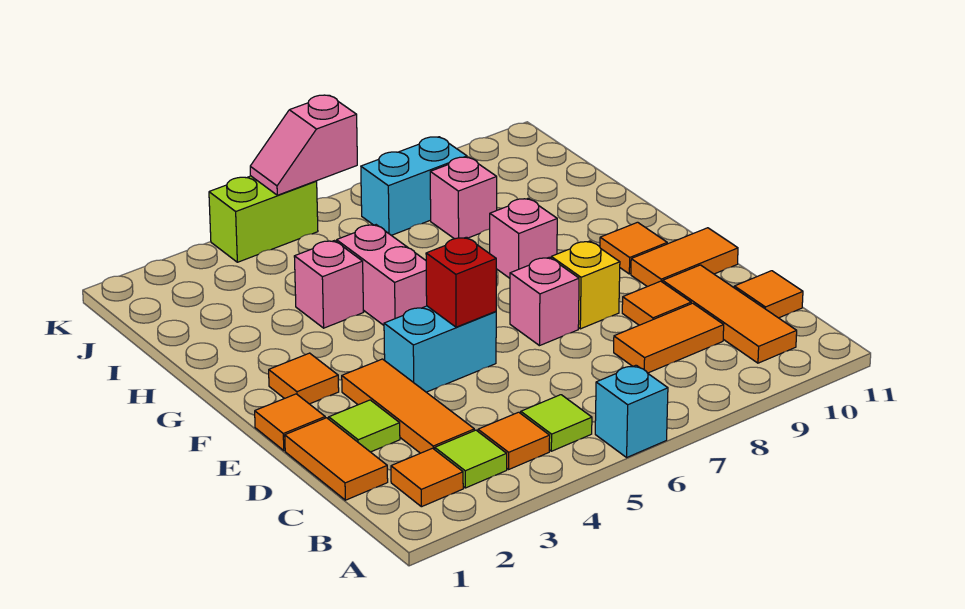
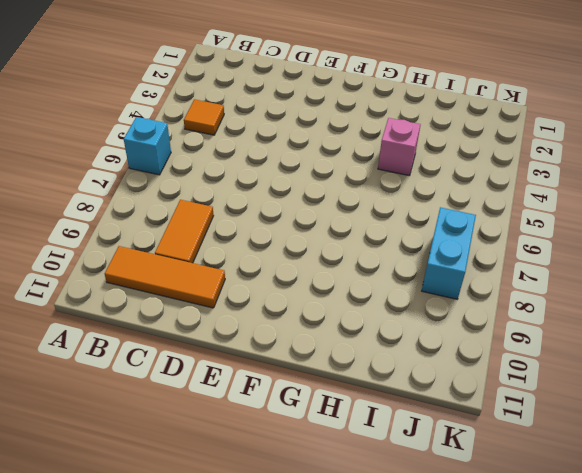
none -> orange tile B2 level 1
none -> lime tile B3 level 1
none -> lime tile B5 level 1

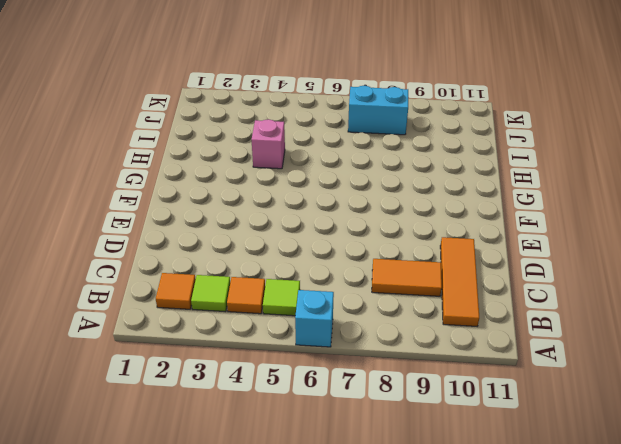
none -> orange tile C1:D1 level 1
none -> orange tile C3:E3 level 1
none -> orange tile C11 level 1

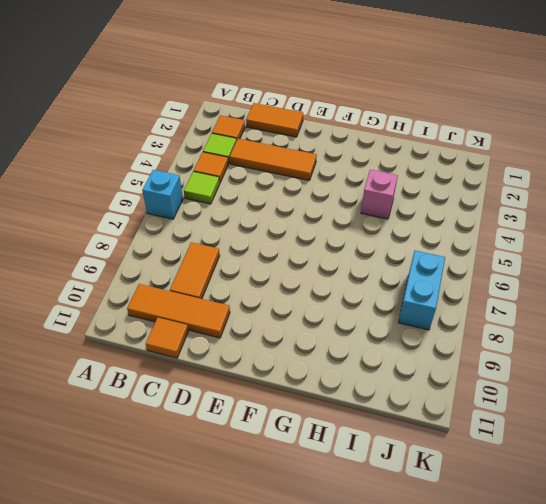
none -> lime tile D2 level 1
none -> orange tile D9 level 1
none -> orange tile E1 level 1

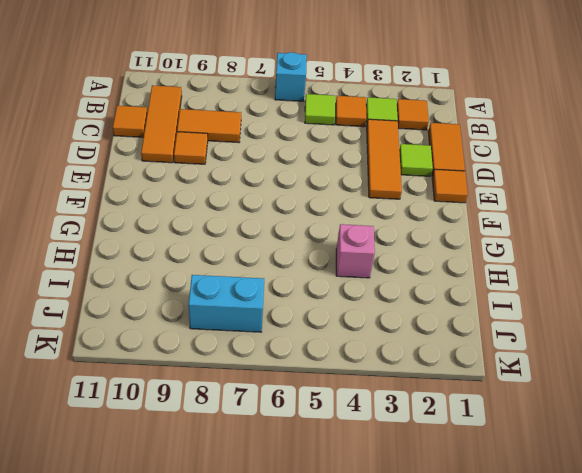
none -> cyan brick E4:E5 level 1
none -> pink brick E7 level 1
none -> yellow brick E8 level 1

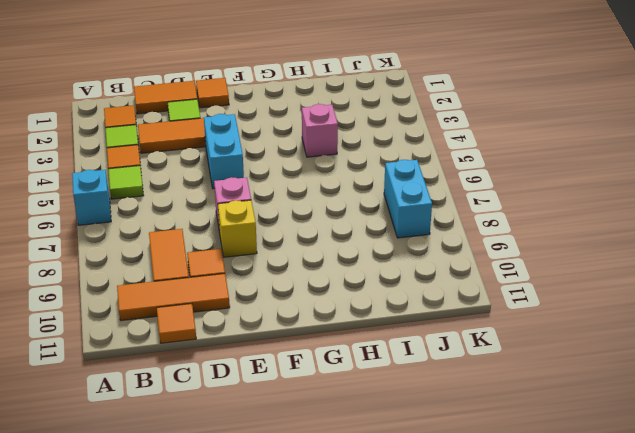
none -> orange tile E10:E11 level 1
none -> orange tile F2 level 1
none -> orange tile F10 level 1

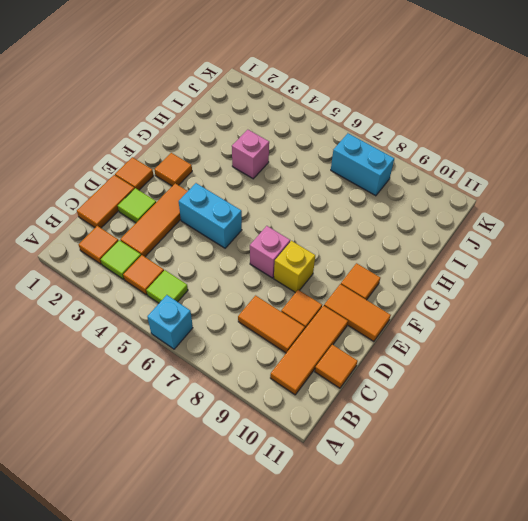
none -> pink brick G5:H5 level 1
none -> pink brick G8 level 1
none -> pink brick I8 level 1

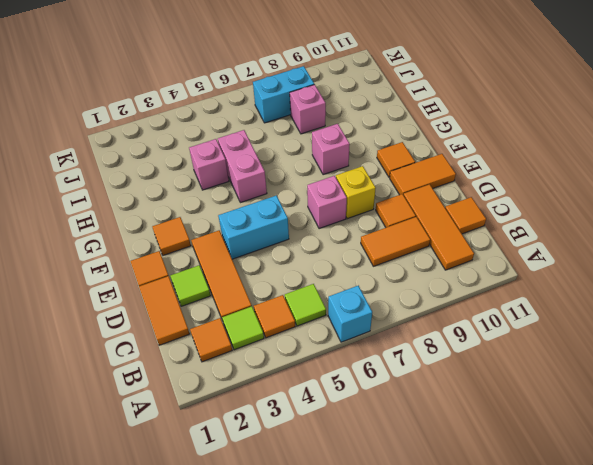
none -> lime brick K4:K5 level 1
none -> red brick E5 level 2
none -> pink slope K5:K6 level 2 top 6

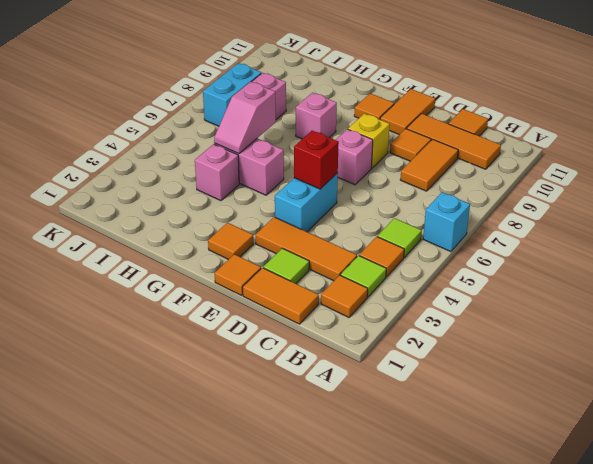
pink slope H5:H6 level 2 top 6 -> pink slope K5:K6 level 2 top 6
none -> lime brick K4:K5 level 1

